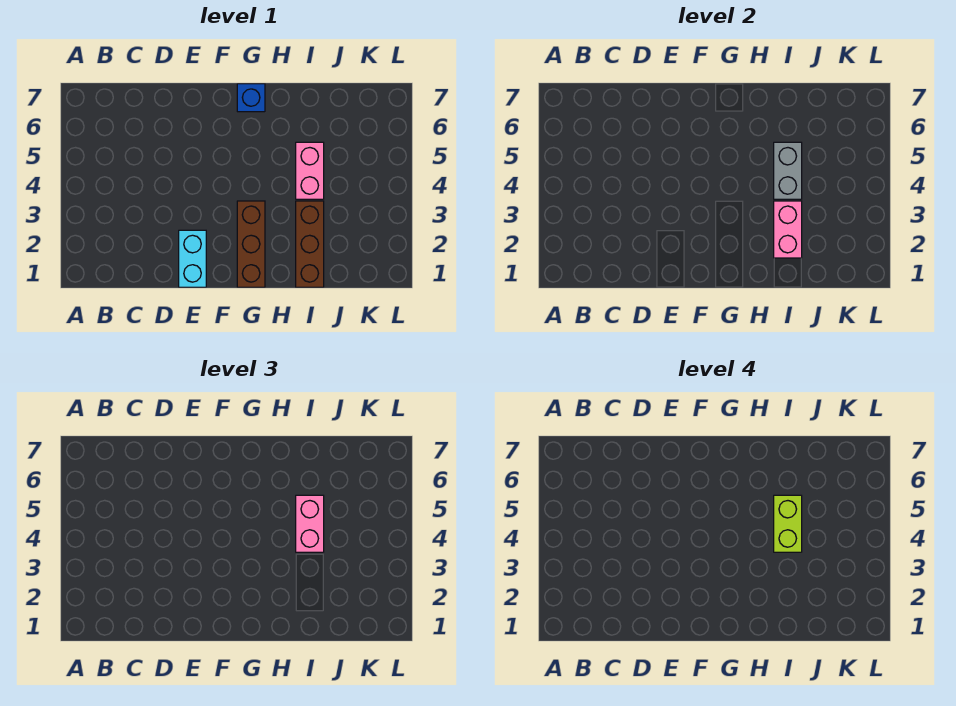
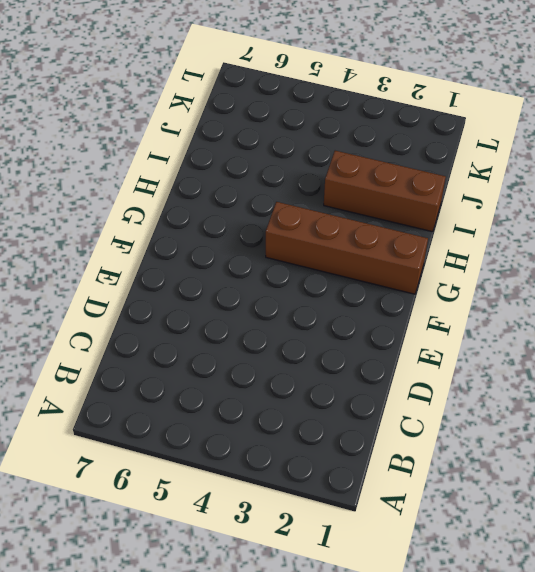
brown brick G1:G4 level 1 -> brown brick G1:G3 level 1
none -> cyan brick E1:E2 level 1
none -> blue brick G7 level 1

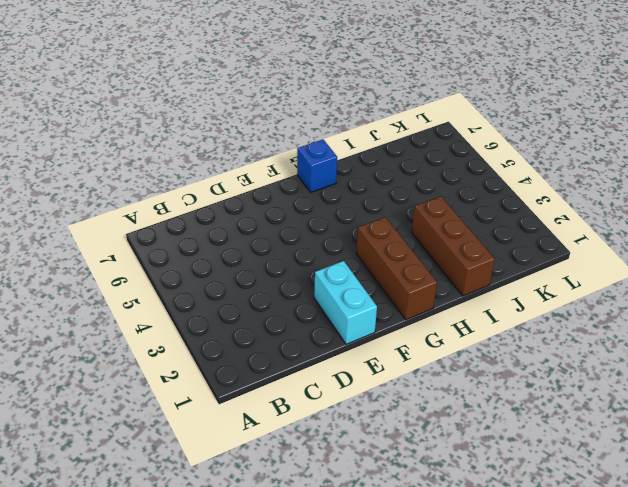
none -> pink brick I4:I5 level 1
none -> pink brick I2:I3 level 2

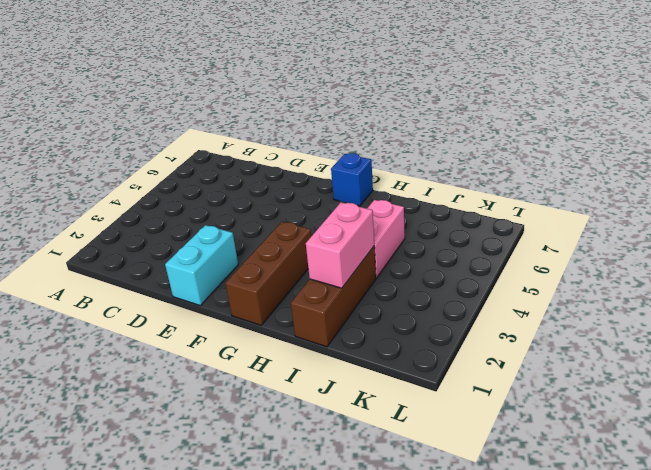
none -> grey brick I4:I5 level 2
none -> pink brick I4:I5 level 3

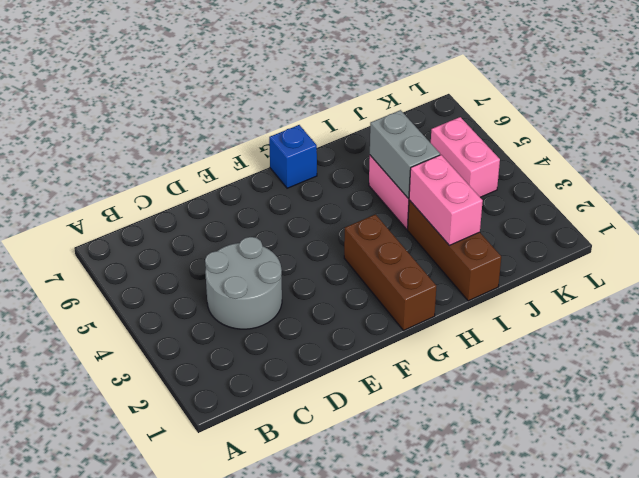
grey round brick C3:D4 level 1 -> none
pink brick K4:K5 level 1 -> pink brick I4:I5 level 3
none -> cyan brick E1:E2 level 1
none -> lime brick I4:I5 level 4

